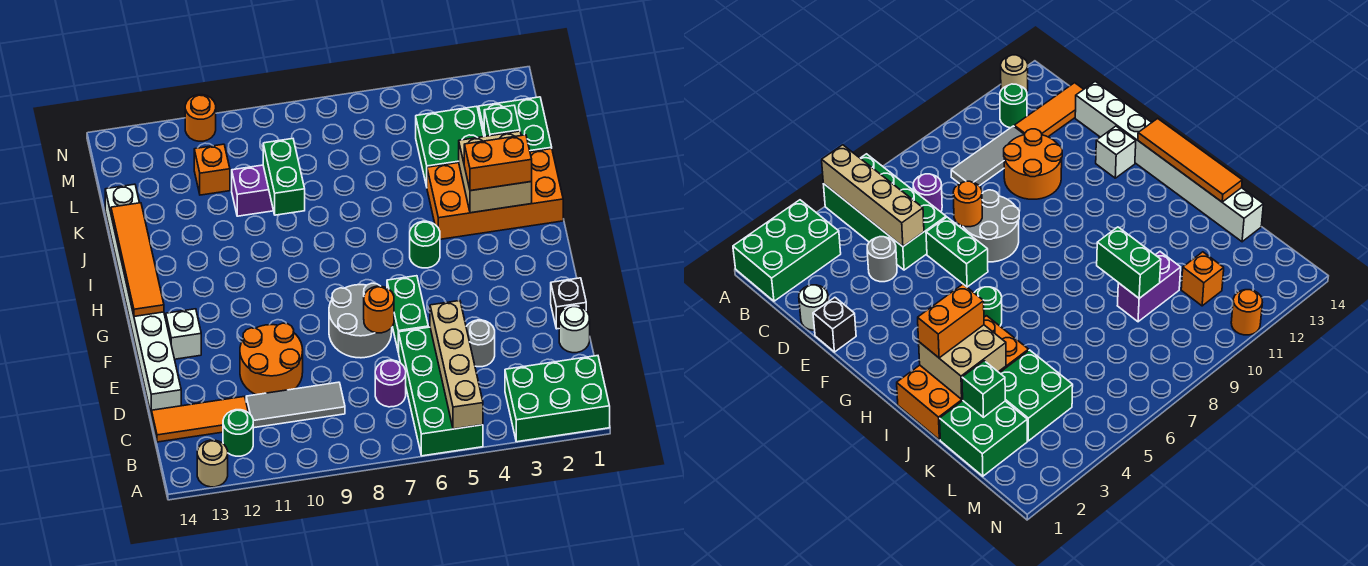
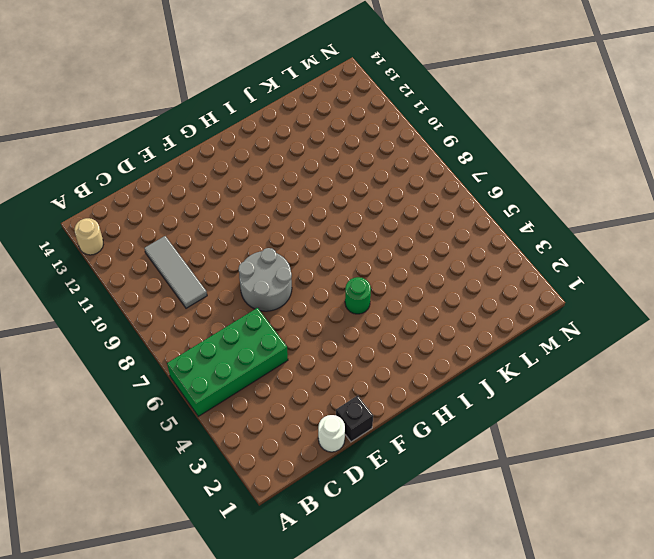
none -> green brick A1:B3 level 1
none -> green round brick B12 level 1
none -> purple round brick C7 level 1

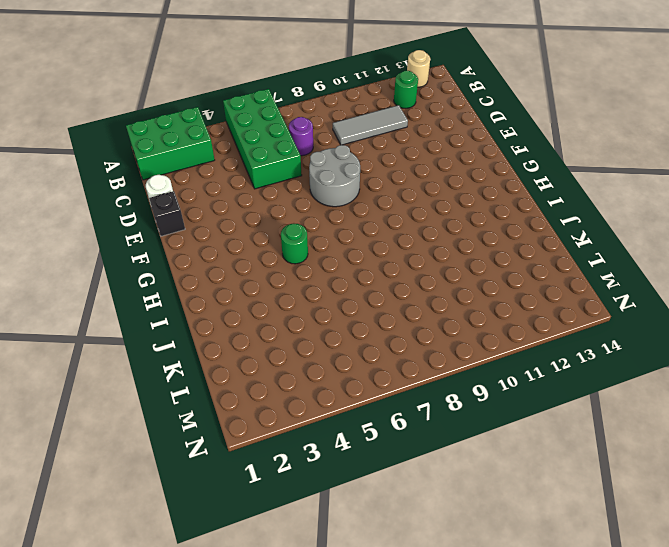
none -> orange tile C12:C14 level 1
none -> grey round brick D4 level 1
none -> orange round brick D10:E11 level 1

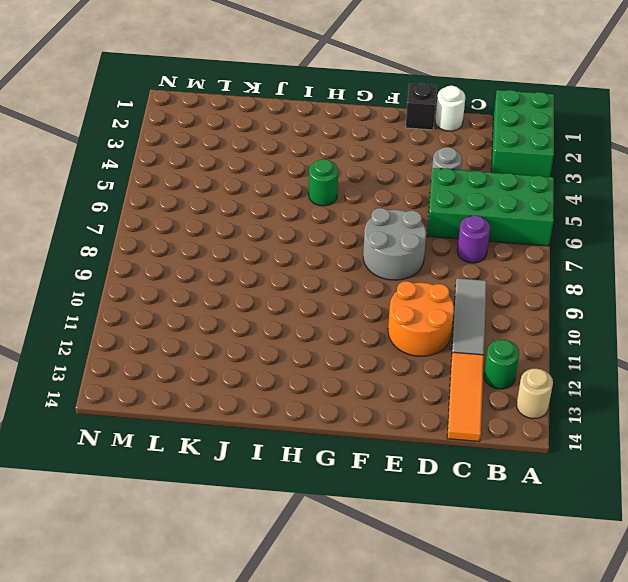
none -> white brick D14:K14 level 1
none -> green brick E6:F6 level 1
none -> white brick F13 level 1

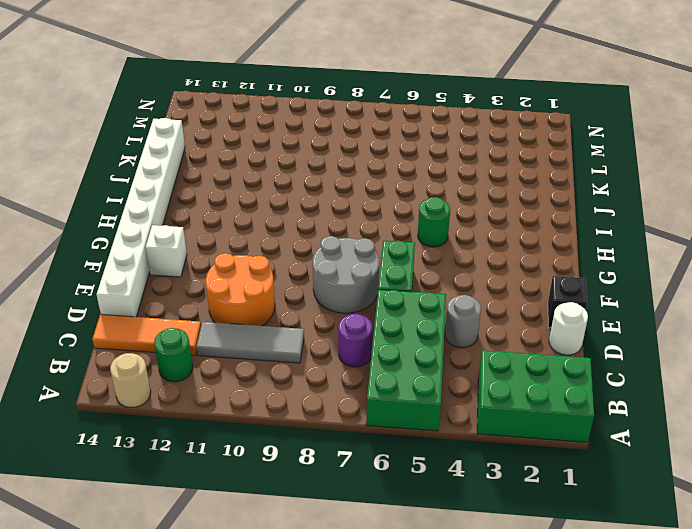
none -> orange brick I1:J4 level 1
none -> green brick K1:L2 level 1
none -> green brick K3:L4 level 1

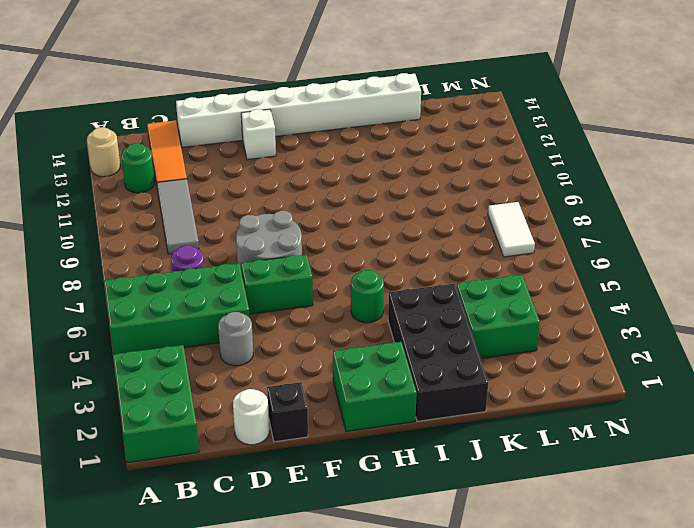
green brick G1:H2 level 1 -> green brick K1:L2 level 1
black brick I1:J4 level 1 -> orange brick I1:J4 level 1
white tile M7:M8 level 1 -> none
none -> orange round brick D10:E11 level 1
none -> purple brick K9:K10 level 1
none -> orange brick L11 level 1

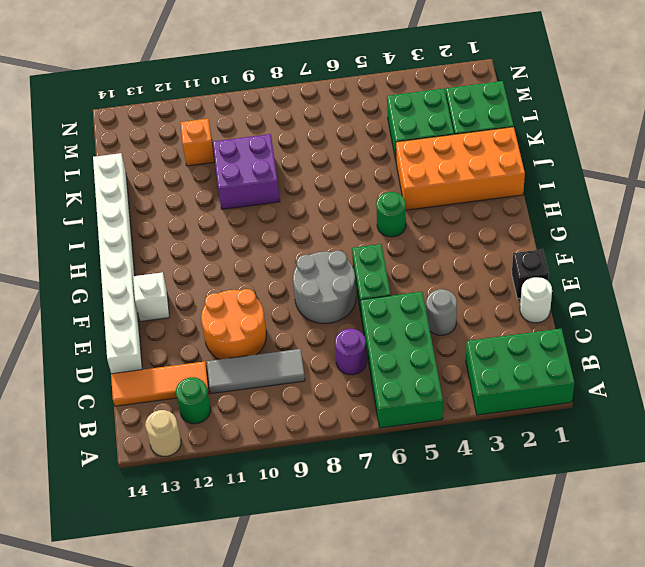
purple brick J9:K10 level 1 -> purple brick K9:K10 level 1
none -> orange round brick N11 level 1
none -> tan brick A5:D5 level 2
none -> orange round brick E7 level 2

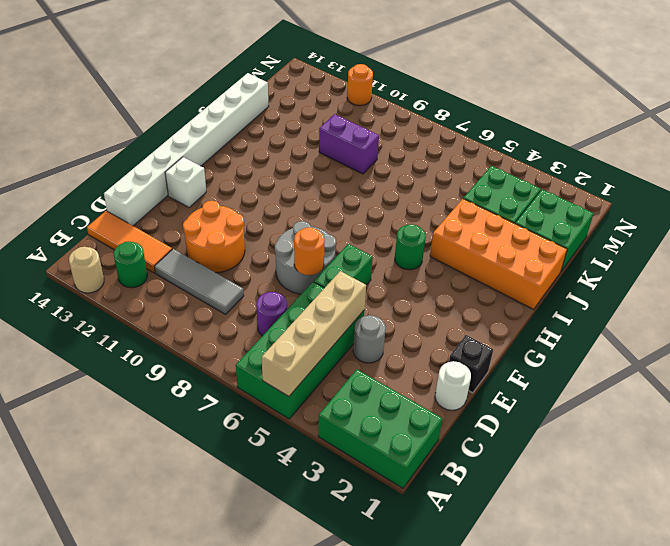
none -> orange brick L11 level 1
none -> orange tile G14:J14 level 2
none -> tan brick I2:J3 level 2

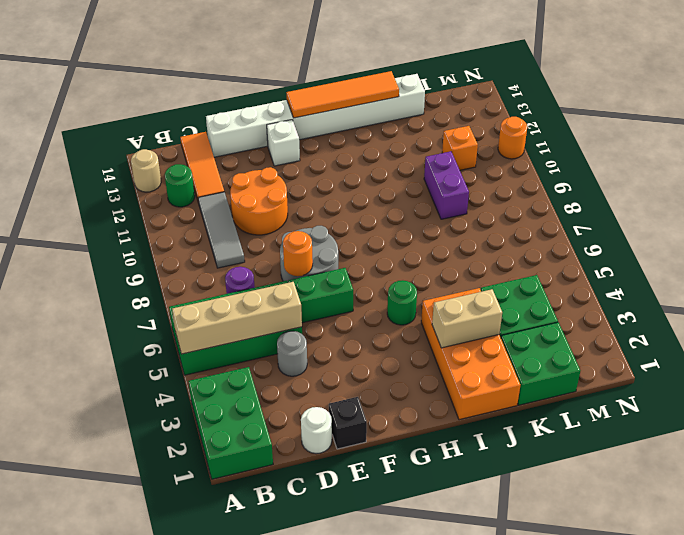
tan brick I3:J3 level 2 -> tan brick I2:J3 level 2
none -> green brick J9:K9 level 2
none -> green brick K2 level 2
none -> orange brick I2:I3 level 3

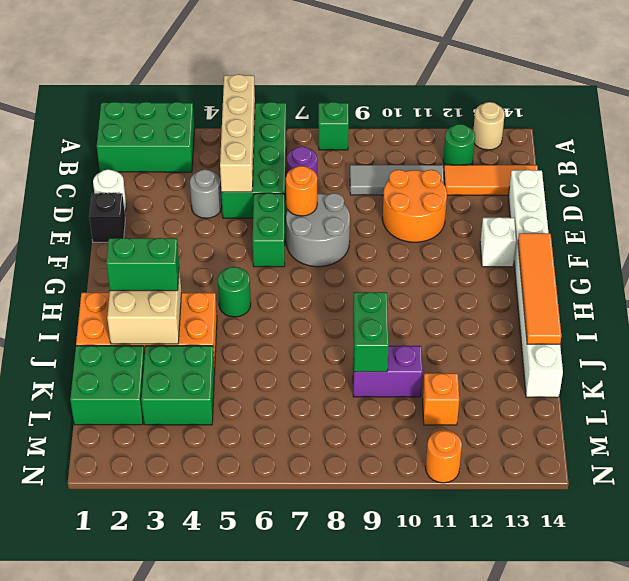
green brick A8 level 1 -> green brick K2 level 2
green brick I2:I3 level 3 -> orange brick I2:I3 level 3

